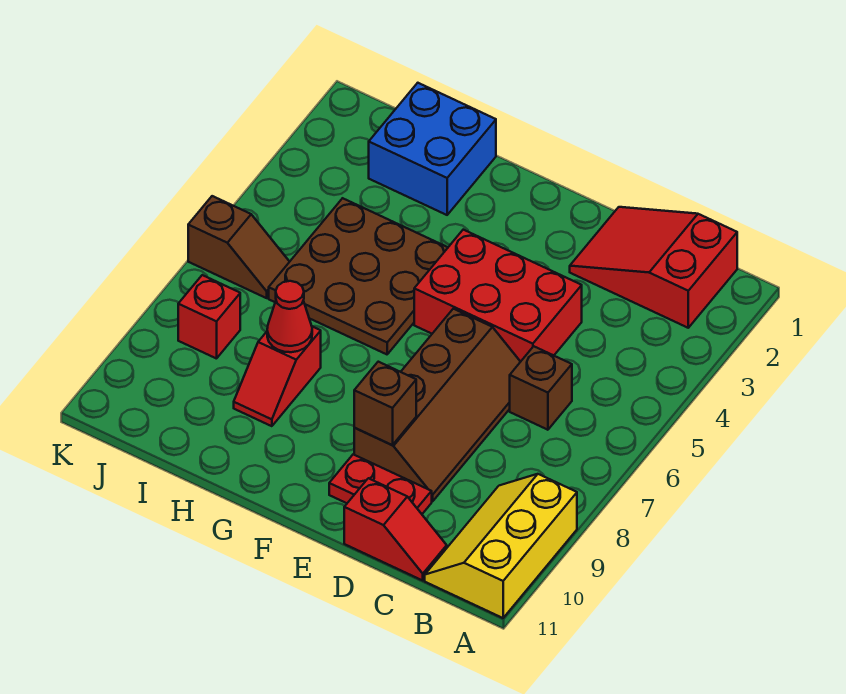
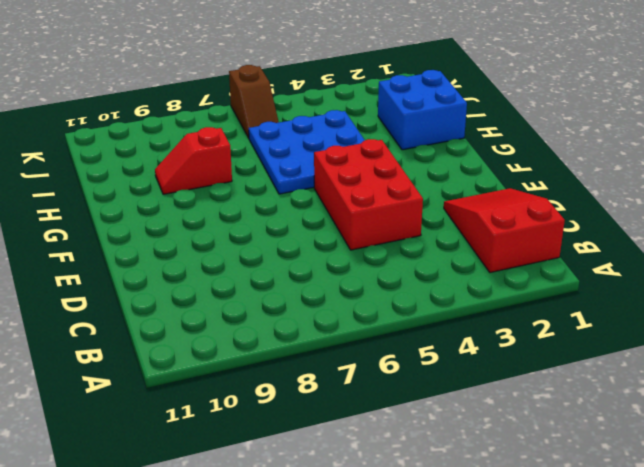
blue plate G4:I6 level 1 -> brown plate G4:I6 level 1
none -> yellow slope A9:B11 level 1 top A
none -> brown brick C6 level 1
none -> red slope C11:D11 level 1 top D

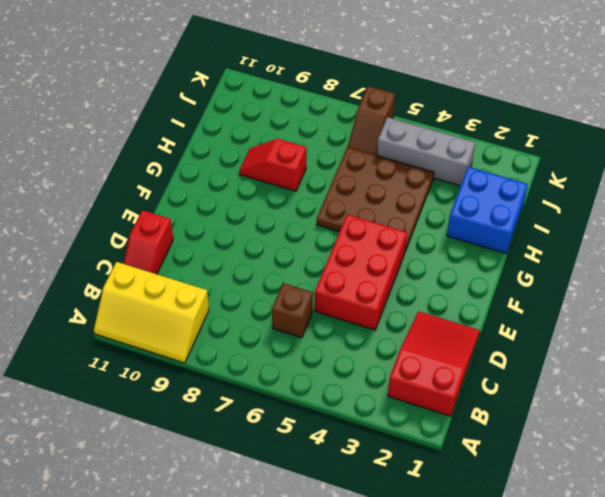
yellow slope A9:B11 level 1 top B -> yellow slope A9:B11 level 1 top A
grey brick J3:J5 level 1 -> none
none -> brown slope D6:E9 level 1 top E
none -> red plate D10:E10 level 1
none -> red brick J8 level 1

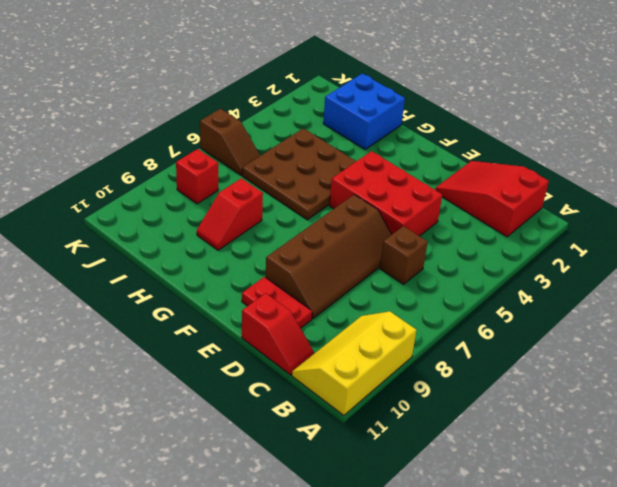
none -> brown brick E9 level 2
none -> red cone H8 level 2

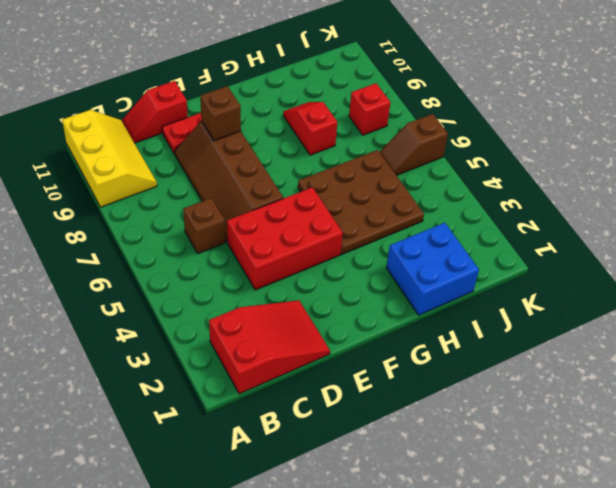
none -> red cone H8 level 2

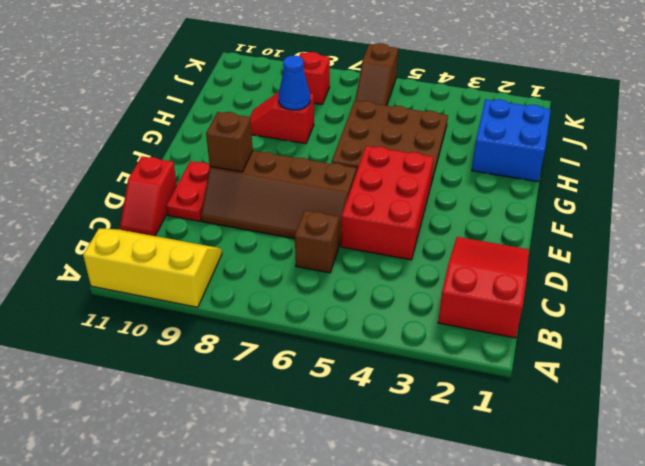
blue cone H8 level 2 -> red cone H8 level 2

